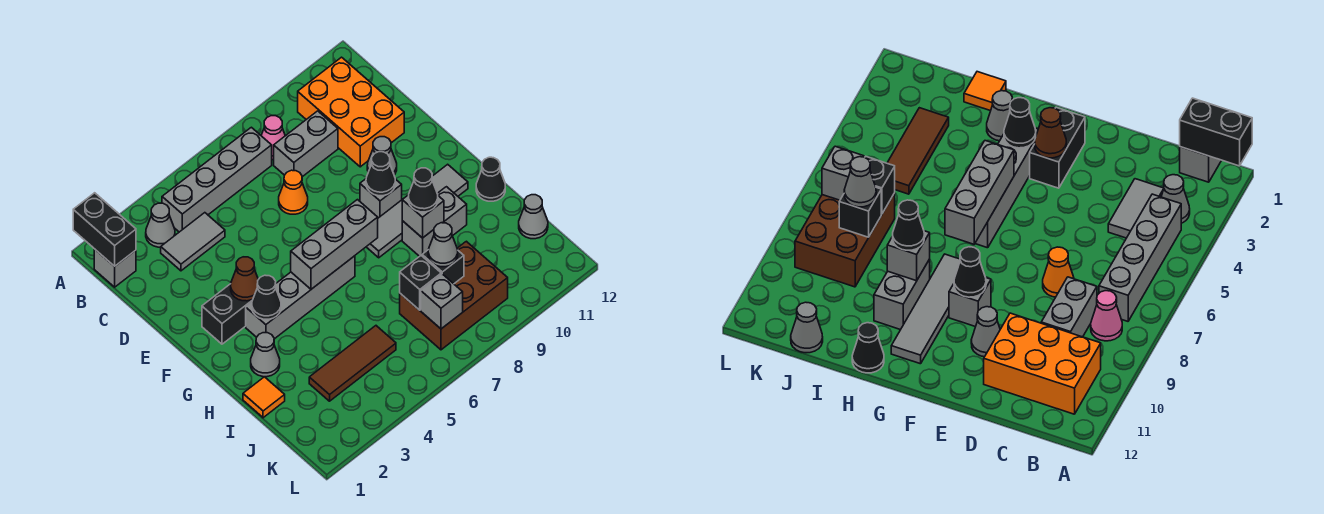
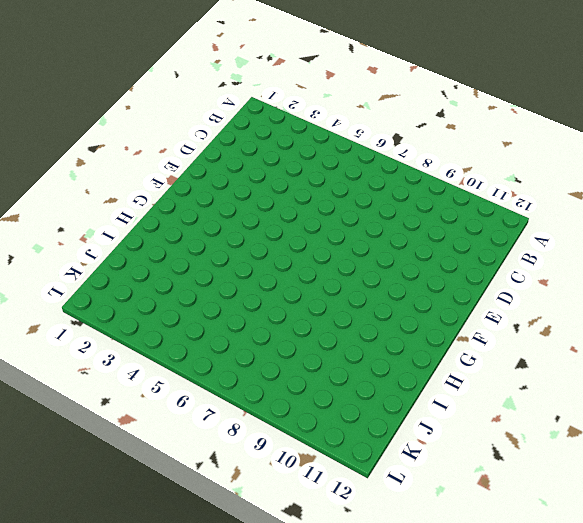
none -> grey brick B1 level 1
none -> grey cone B3 level 1
none -> grey brick B4:B7 level 1
none -> pink cone B8 level 1

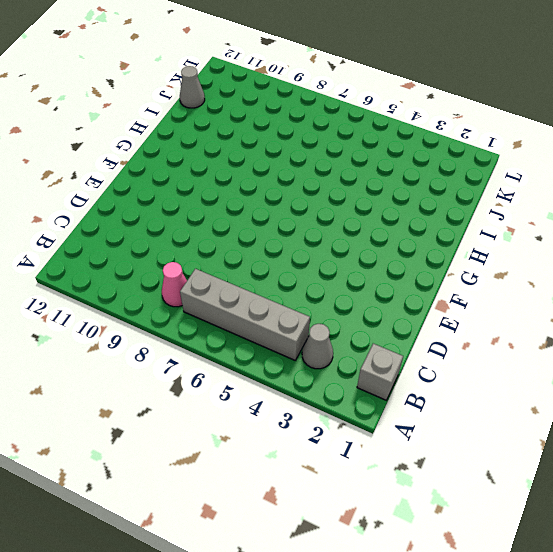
none -> orange brick B10:D11 level 1
none -> grey tile C3:C4 level 1
none -> grey brick C8:C9 level 1
none -> orange cone D7 level 1

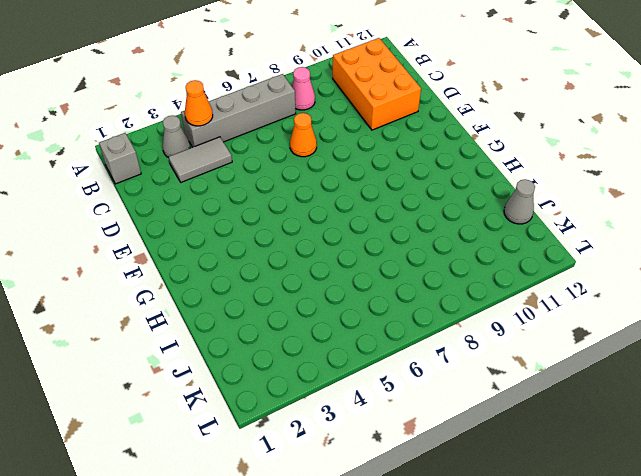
orange cone B4 level 2 -> none
none -> grey brick C8:C9 level 1
none -> grey cone E10 level 1
none -> black brick F2:F3 level 1
none -> grey brick F9 level 1

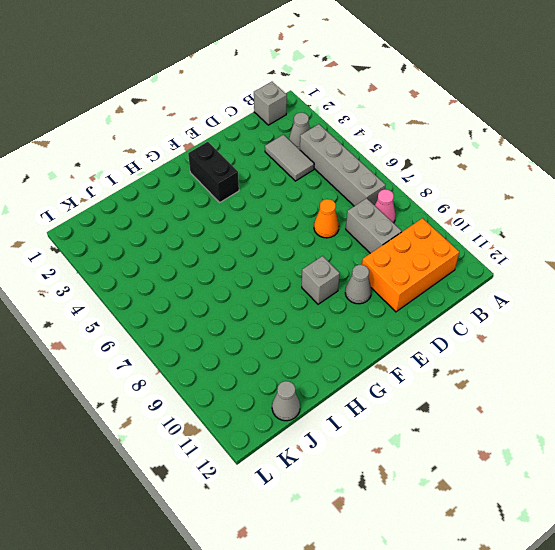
none -> grey brick G3:G6 level 1
none -> grey tile G8:G11 level 1
none -> grey cone H2 level 1
none -> grey brick H9:H10 level 1

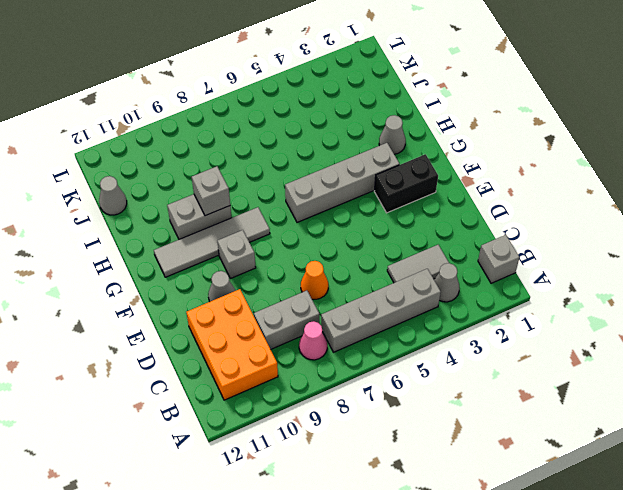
none -> black cone H12 level 1
none -> orange tile I1 level 1
none -> brown tile J3:J5 level 1
none -> brown brick J7:K9 level 1

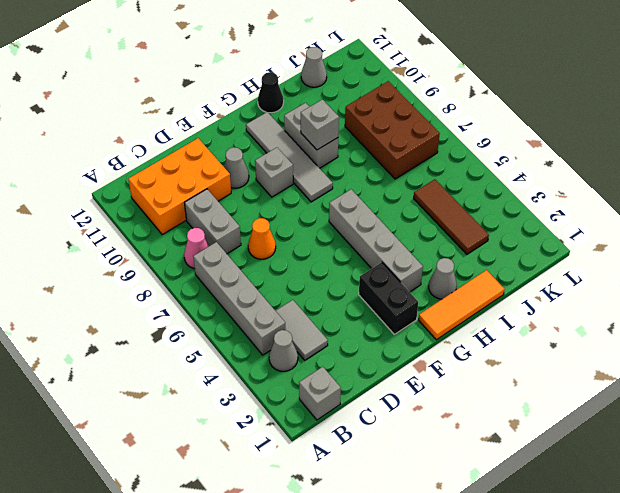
orange tile G1:I1 level 1 -> orange tile I1 level 1
none -> black brick A1:B1 level 2
none -> brown cone F3 level 2
none -> black cone F9 level 2
none -> black cone G3 level 2

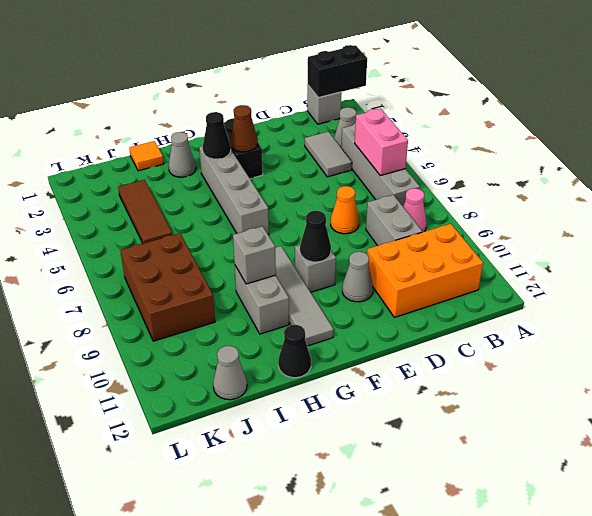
pink brick B5:B6 level 2 -> none
none -> grey brick G5:G7 level 2
none -> black brick J7 level 2
none -> black brick J8 level 2
none -> grey brick K7 level 2

